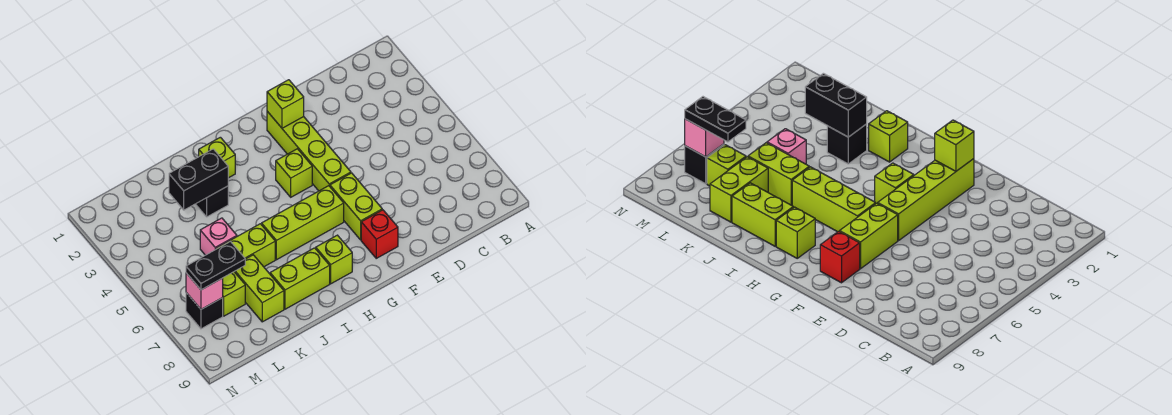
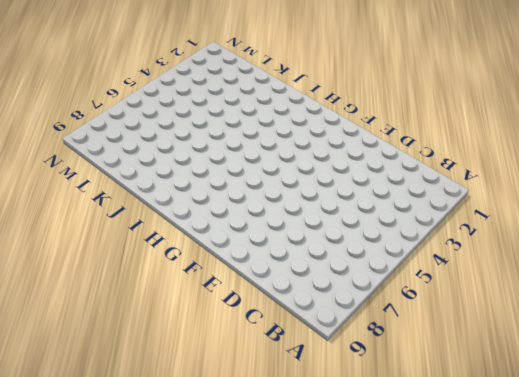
none -> lime brick F2:F5 level 1
none -> lime brick F6:F7 level 1
none -> red brick F8 level 1

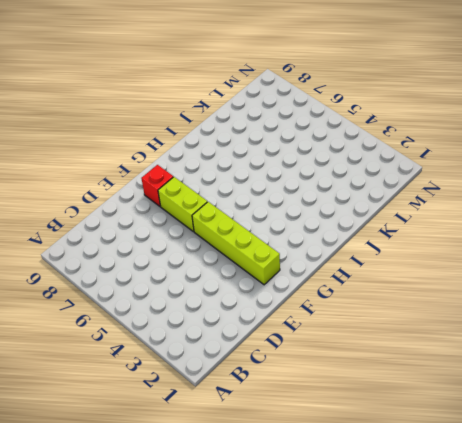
none -> lime brick G4 level 1
none -> lime brick G6:I6 level 1
none -> lime brick H8 level 1

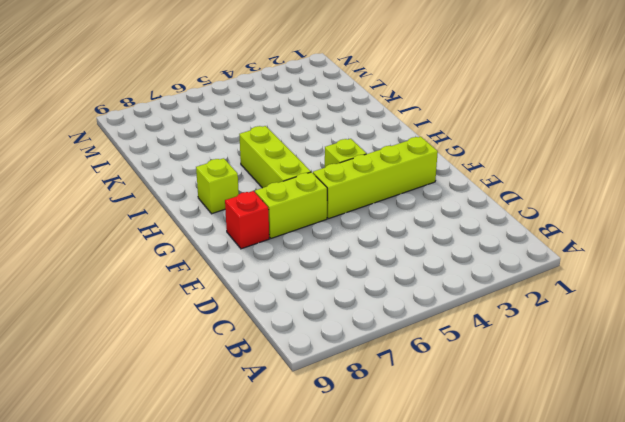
none -> lime brick I2 level 1
none -> lime brick I8:J8 level 1
none -> black brick J3 level 1

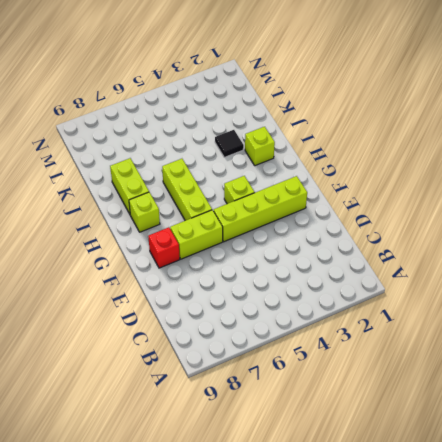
black tile J3 level 1 -> black brick J3 level 1
none -> lime brick J6:K6 level 1
none -> pink brick K5 level 1
none -> lime brick K7:K8 level 1

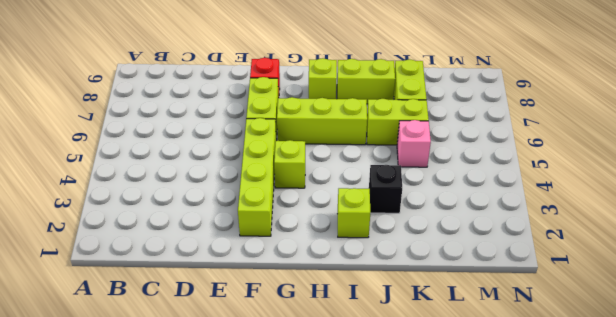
none -> lime brick L7 level 1
none -> black brick M7 level 1
none -> lime brick F2 level 2

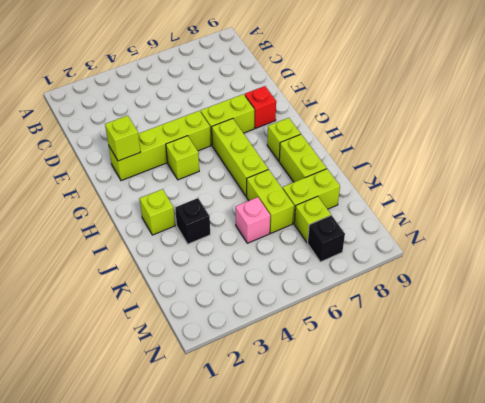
none -> black brick J3:K3 level 2
none -> pink brick M7 level 2
none -> black plate L7:M7 level 3

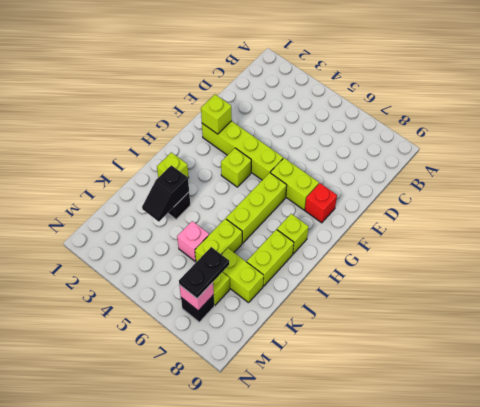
black slope J3:K3 level 2 top J -> black brick J3:K3 level 2

